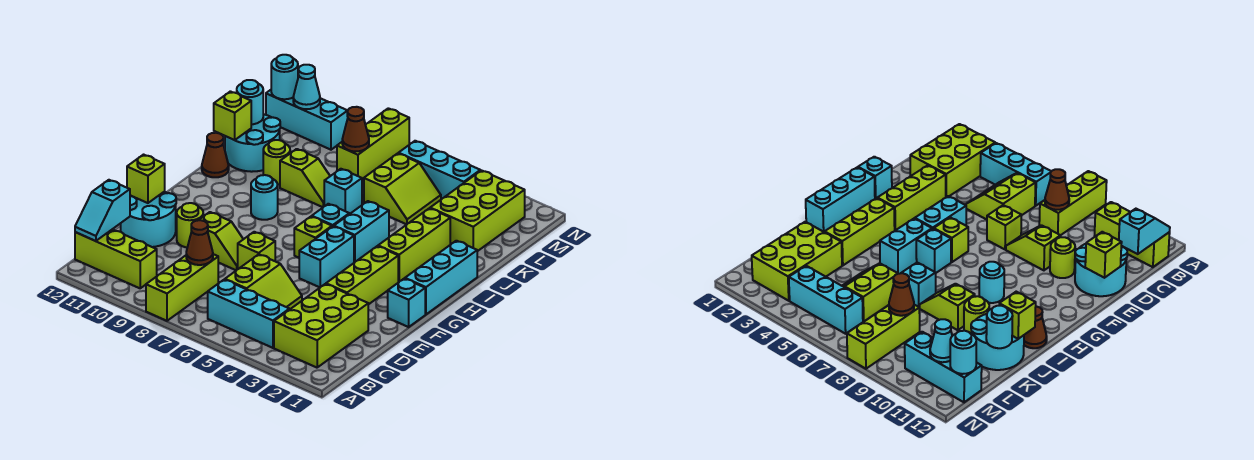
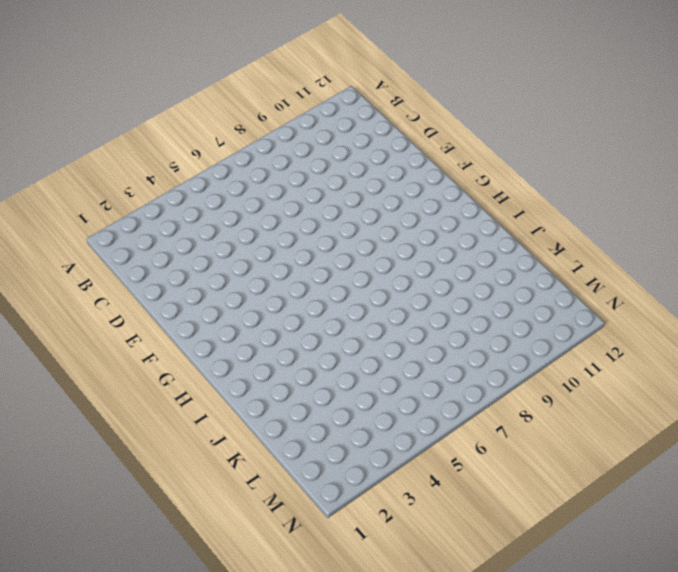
none -> lime brick A8:C8 level 1
none -> lime brick B2:D3 level 1
none -> cyan brick B4:B6 level 1
none -> lime brick B10:B12 level 1

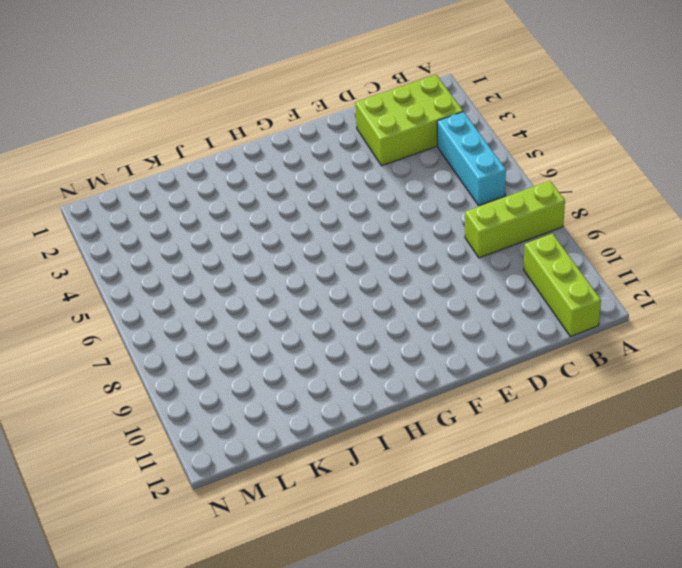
none -> lime slope C5:D6 level 1 top 6
none -> cyan round brick D11:E12 level 1
none -> lime brick E3:G3 level 1
none -> lime brick E7 level 1

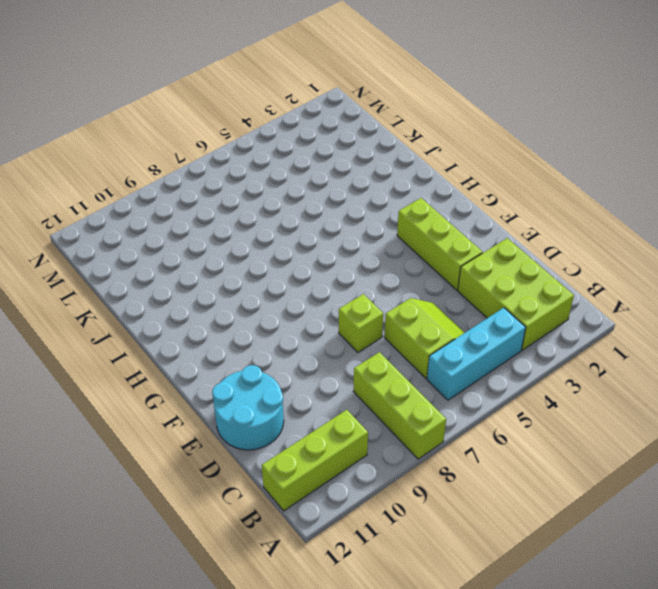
none -> lime slope E8:E9 level 1 top 9
none -> lime round brick E10 level 1
none -> cyan brick F1 level 1
none -> cyan brick F5:G5 level 1

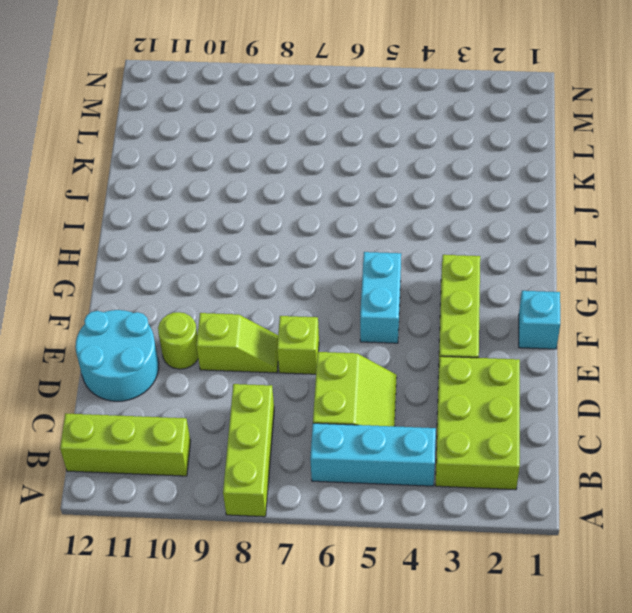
none -> cyan brick G1:I1 level 1
none -> lime brick G6 level 1
none -> lime brick H3:J3 level 1
none -> cyan brick H5:I5 level 1

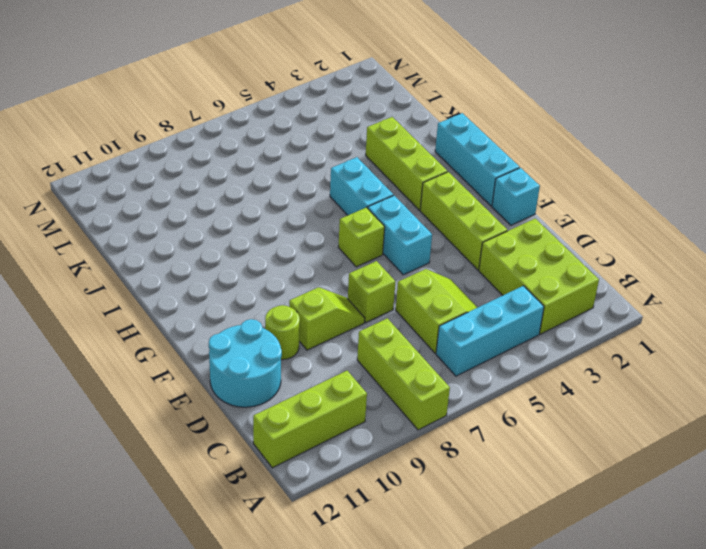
none -> cyan brick H6 level 1
none -> cyan round brick H9 level 1
none -> brown cone I12 level 1
none -> cyan brick J7 level 1

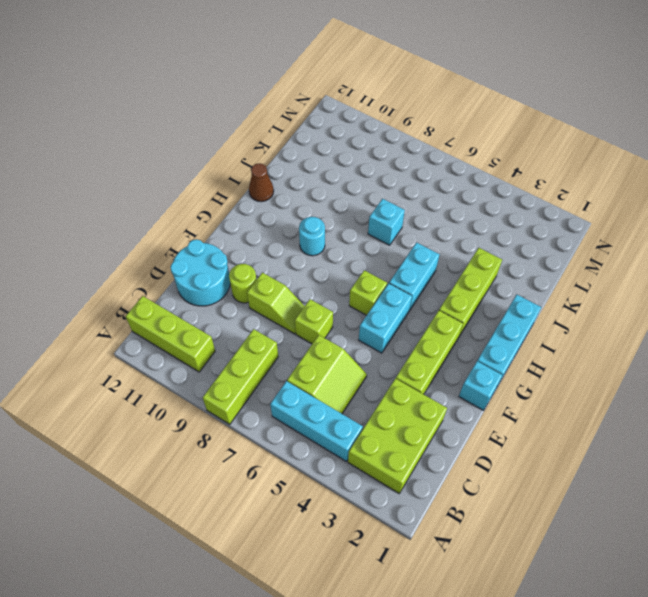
none -> cyan brick H6 level 1
none -> lime slope J8:J9 level 1 top 9
none -> lime round brick J10 level 1
none -> cyan round brick J11:K12 level 1

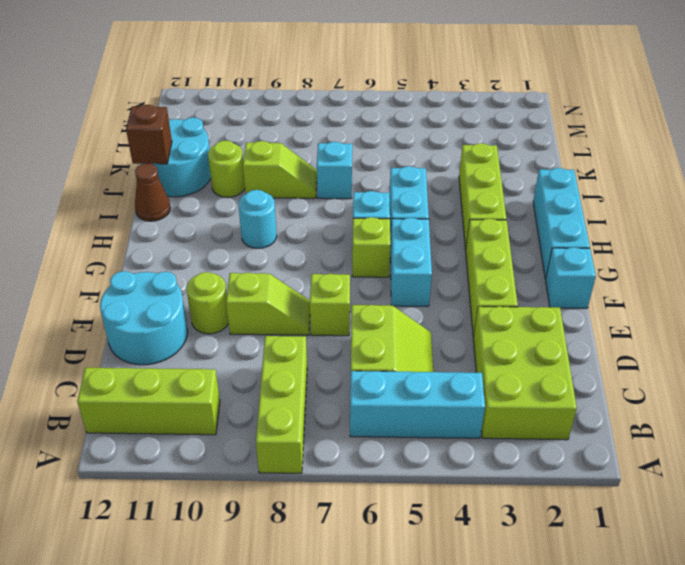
brown brick J12 level 2 -> lime brick J12 level 2
none -> lime brick K2:M3 level 1
none -> lime slope K5:L6 level 1 top 6
none -> lime brick L8:N8 level 1
none -> cyan brick M4:M6 level 1

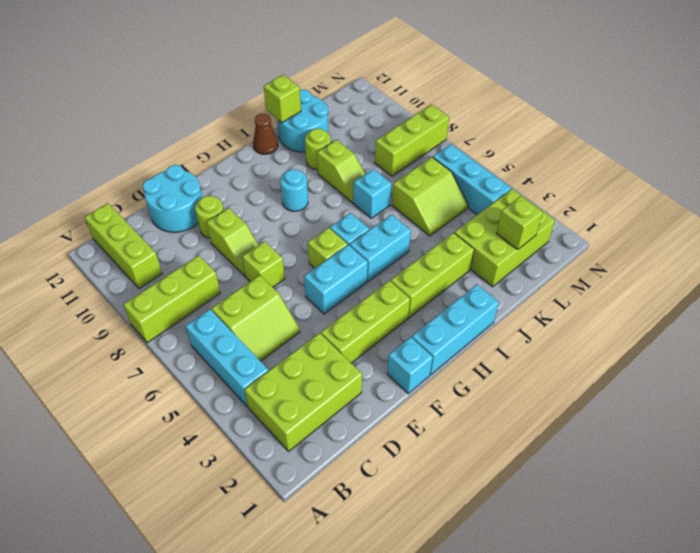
lime brick L2 level 2 -> lime brick E12 level 2
none -> cyan brick M10:M12 level 1
none -> cyan slope B12:C12 level 2 top C
none -> brown cone C8 level 2
none -> cyan round brick K12 level 2

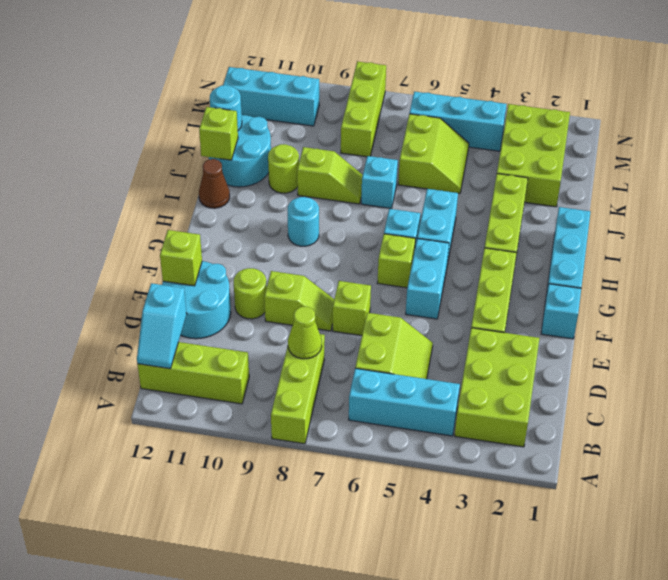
lime cone C8 level 2 -> brown cone C8 level 2
none -> brown cone L8 level 2
none -> cyan cone M11 level 2
none -> cyan round brick M12 level 2

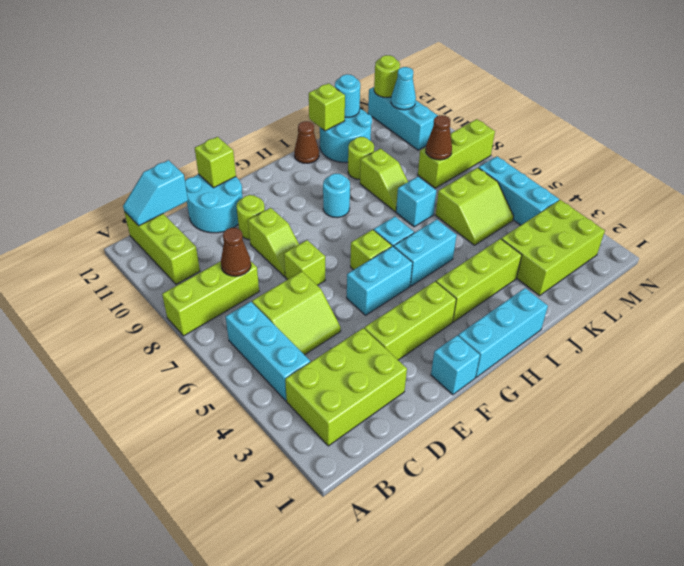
lime round brick M12 level 2 -> cyan round brick M12 level 2

